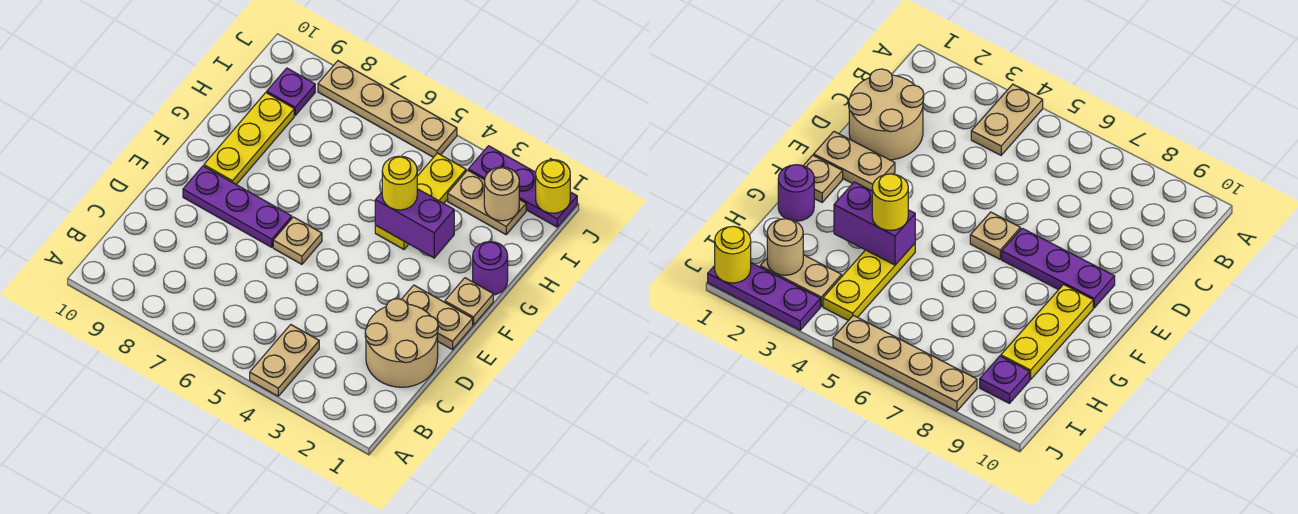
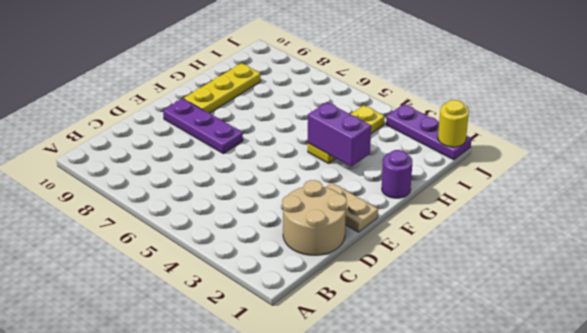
none -> tan plate A4:B4 level 1
none -> tan plate E6 level 1
none -> tan plate F1 level 1

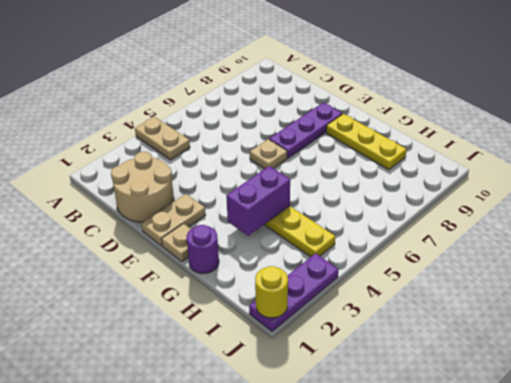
none -> tan plate I2:I3 level 1
none -> purple plate I9 level 1
none -> tan plate J5:J8 level 1

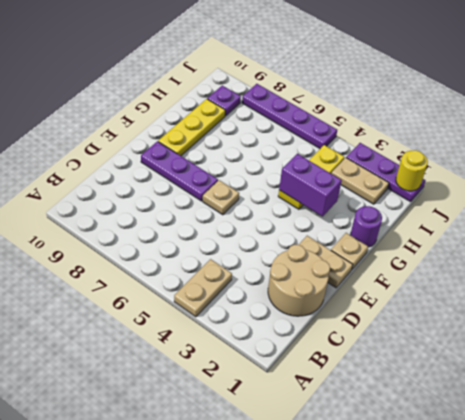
purple plate J5:J8 level 1 -> tan plate J5:J8 level 1
none -> tan round brick I2 level 2
none -> yellow round brick G4 level 3

